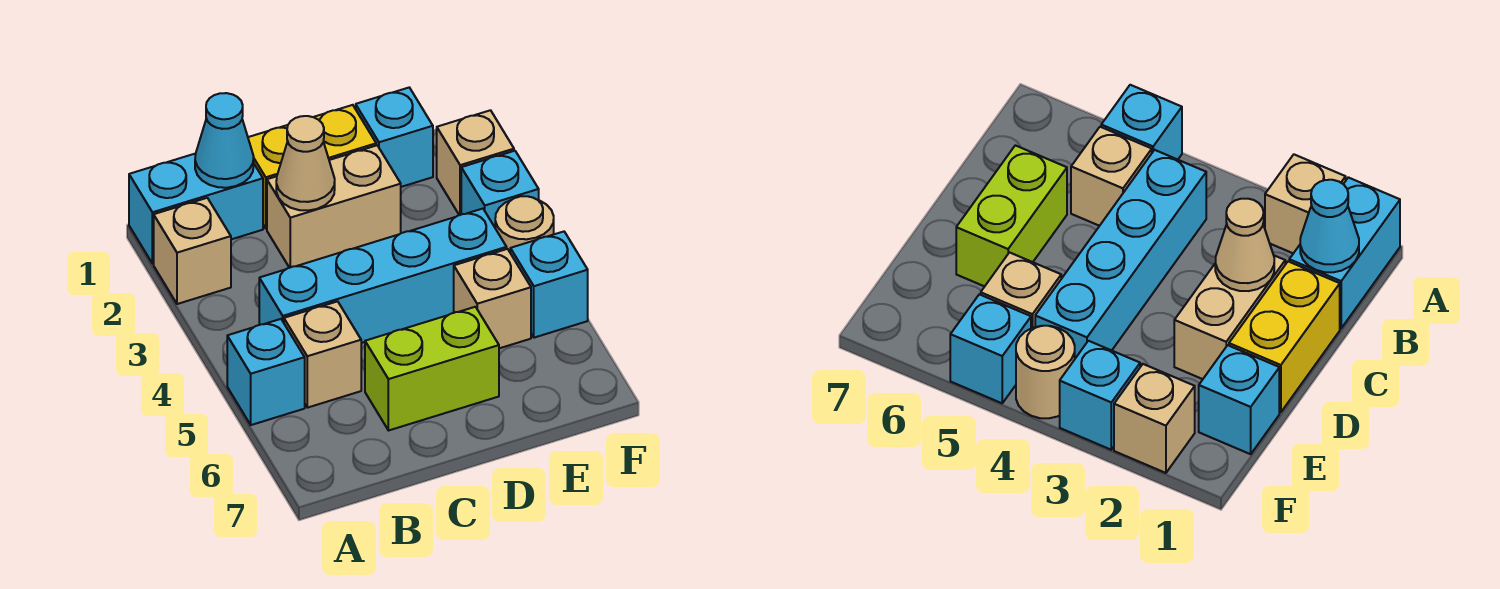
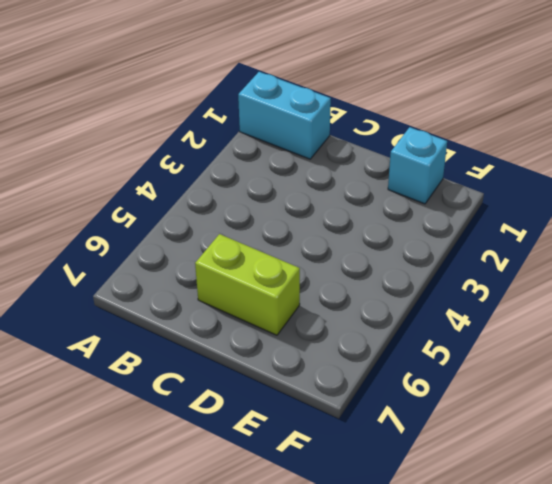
none -> tan brick A2 level 1
none -> cyan brick A5 level 1
none -> cyan brick B4:E4 level 1

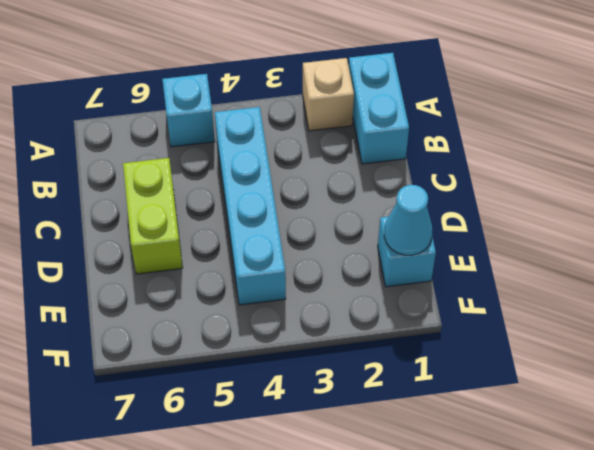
cyan cone E1 level 2 -> cyan cone B1 level 2
none -> tan brick B5 level 1
none -> yellow brick C1:D1 level 1
none -> tan brick C2:D2 level 1

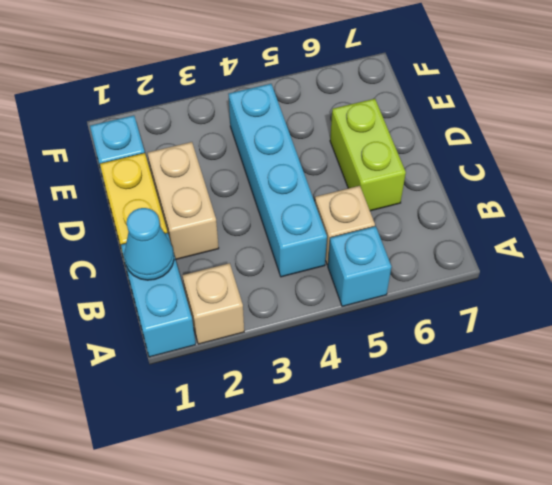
none -> tan brick E5 level 1
none -> tan brick F2 level 1
none -> cyan brick F3 level 1

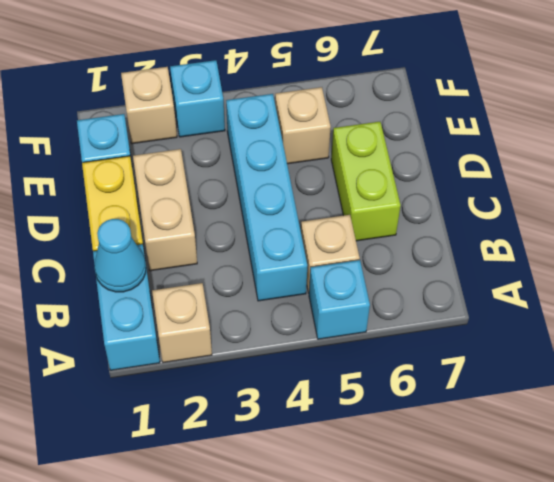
none -> tan round brick F4 level 1
none -> cyan brick F5 level 1
none -> tan cone C2 level 2

